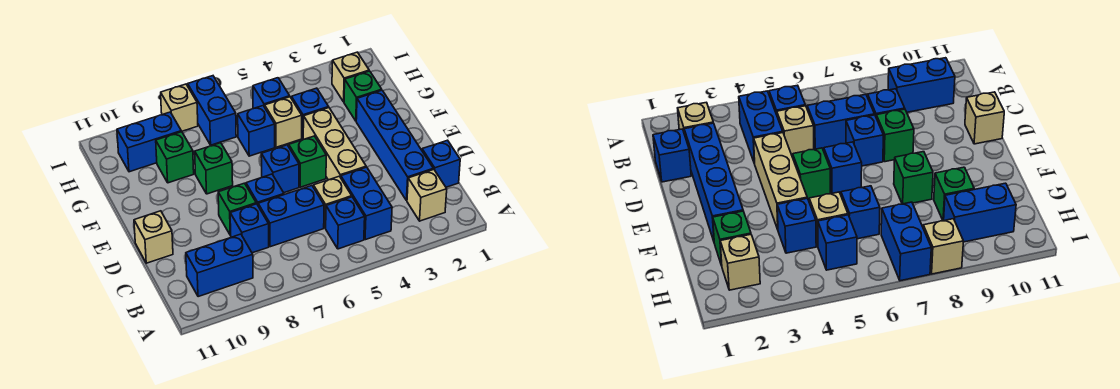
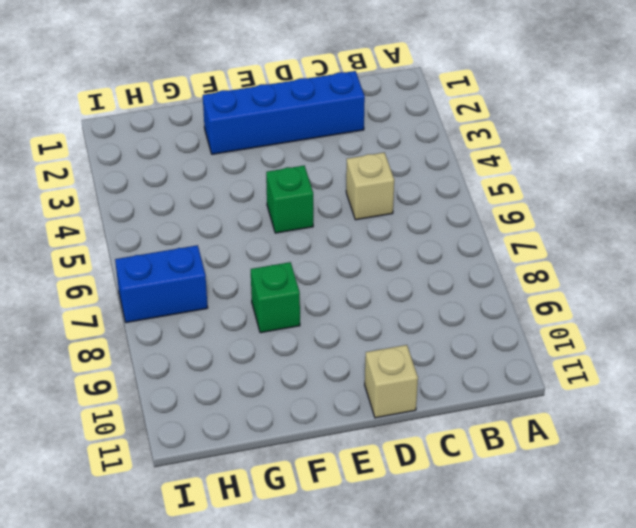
none -> tan brick B2 level 1
none -> blue brick B4:C4 level 1
none -> blue brick B5 level 1

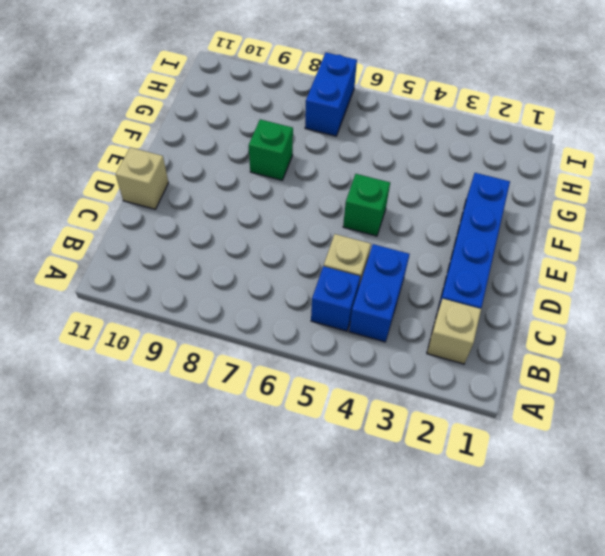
none -> blue brick B9:B10 level 1
none -> blue brick C1 level 1
none -> blue brick C6:C7 level 1

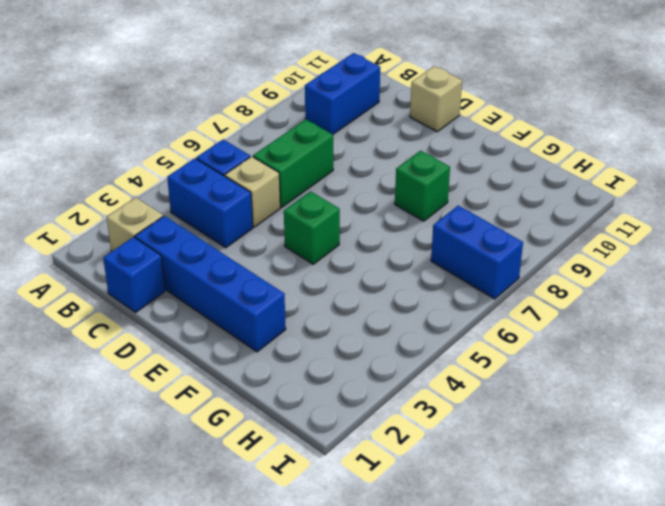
green brick C6:C7 level 1 -> blue brick C6:C7 level 1
none -> blue brick C8 level 1
none -> tan brick D4:F4 level 1
none -> blue brick D7 level 1

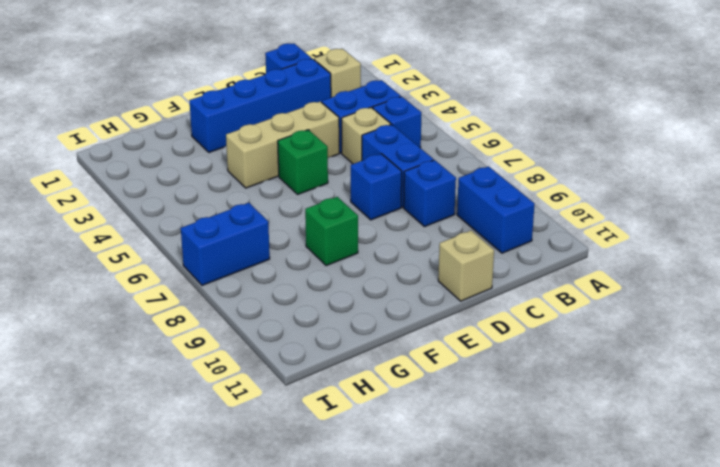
none -> green brick D8 level 1
none -> blue brick E6 level 1
none -> green brick G2 level 1

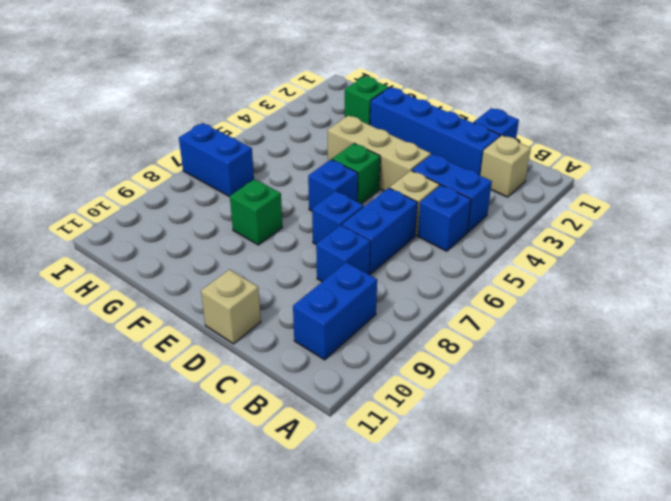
none -> green brick D8 level 1
none -> blue brick G4 level 1
none -> tan brick G5 level 1

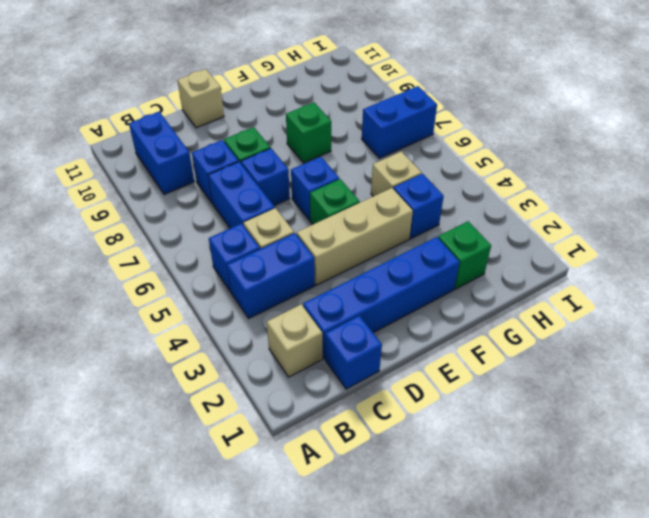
none -> blue brick G6 level 1
none -> green brick G9 level 1
none -> tan brick H2 level 1

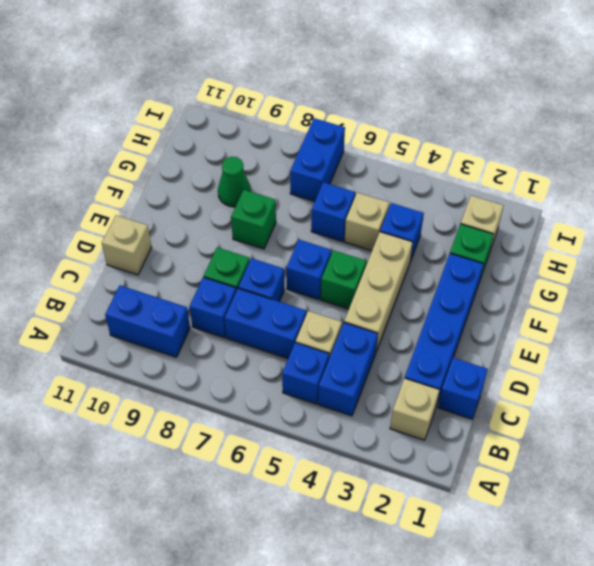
green cone G9 level 1 -> green brick G9 level 1
none -> blue brick H5 level 1
none -> blue brick H9:H10 level 1
none -> tan brick I8 level 1

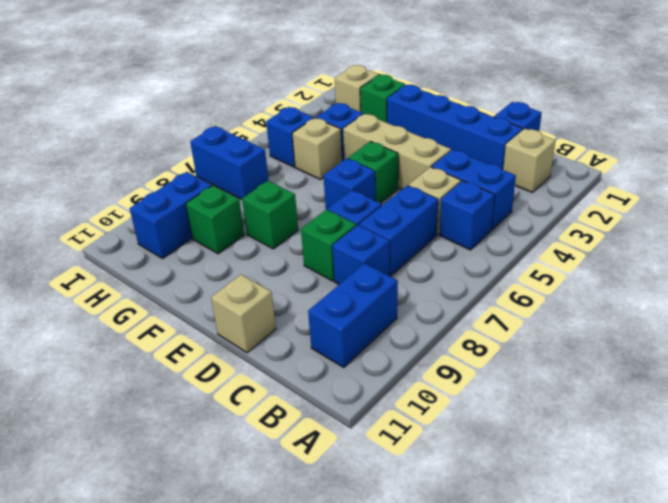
none -> blue brick G6 level 1
none -> tan brick I8 level 1

